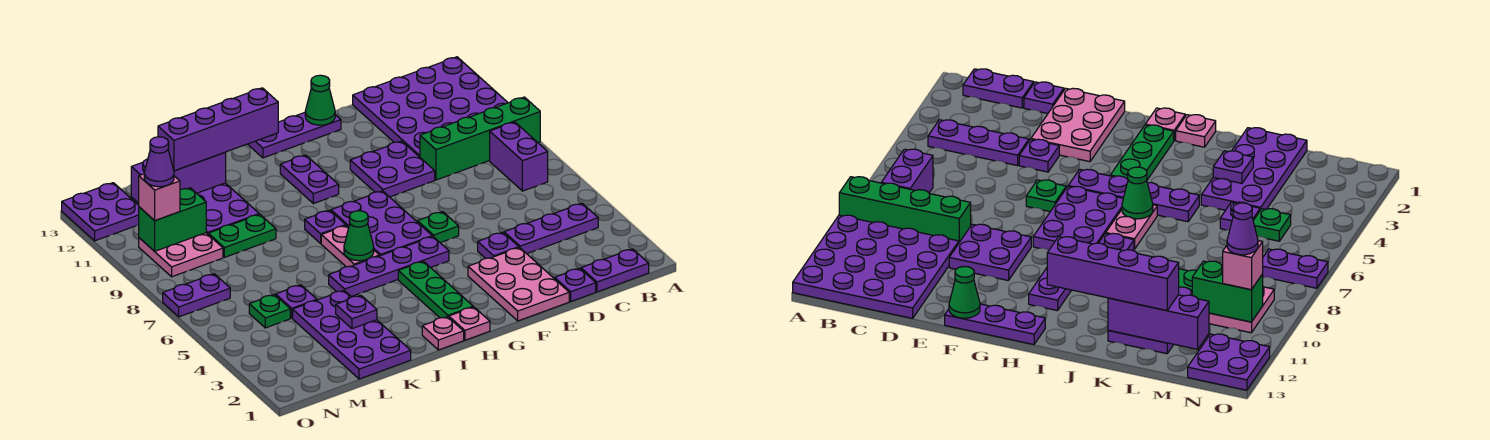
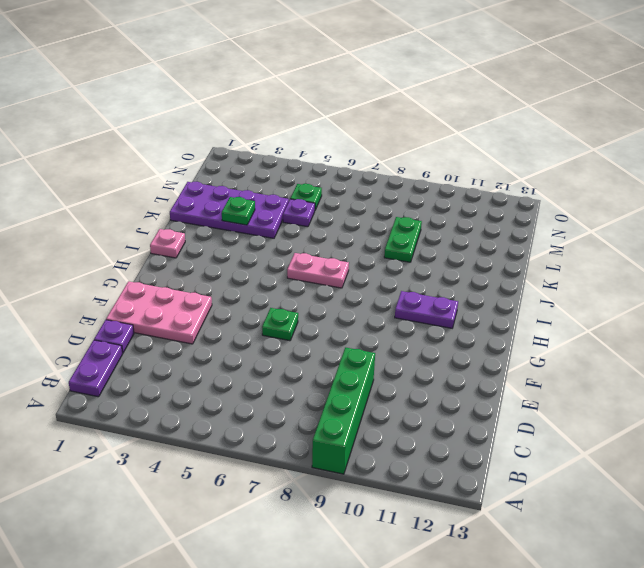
green plate K3 level 2 -> purple plate K3 level 2
none -> purple plate A10:D13 level 1
none -> purple plate B4:D4 level 1
none -> purple brick B7:B8 level 1
none -> purple plate E4 level 1

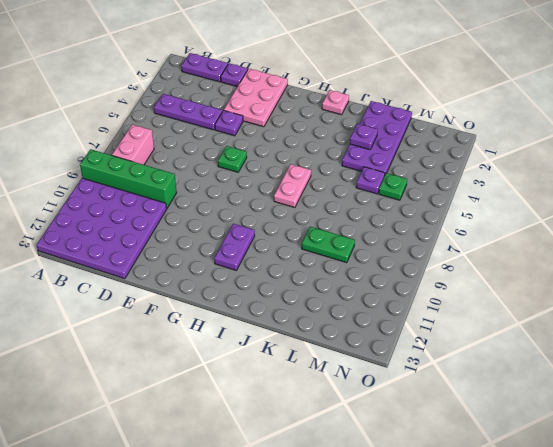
pink brick B7:B8 level 1 -> purple brick B7:B8 level 1
none -> purple plate E9:F10 level 1
none -> purple plate F13:H13 level 1
none -> purple plate G5:J5 level 1
none -> purple plate G6:H8 level 1

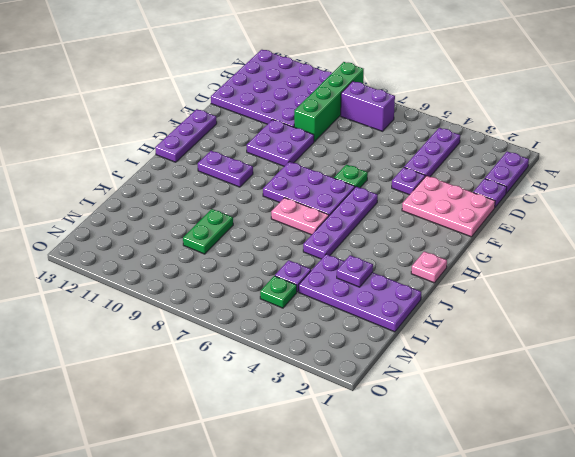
none -> pink plate H1 level 1
none -> green plate H2:H4 level 1
none -> purple plate I8 level 1
none -> purple plate K10:L12 level 1

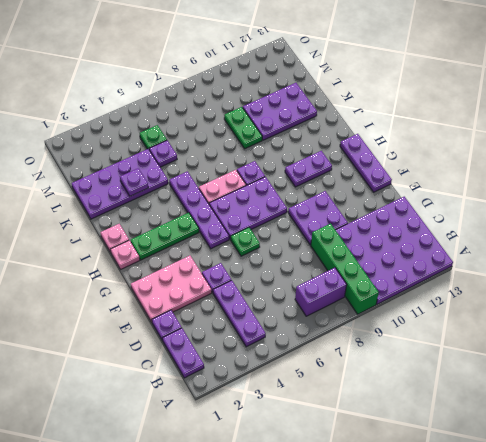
none -> pink plate M9:N10 level 1
none -> purple plate N7:O7 level 1
none -> purple plate N12:O13 level 1
none -> green cone F13 level 2

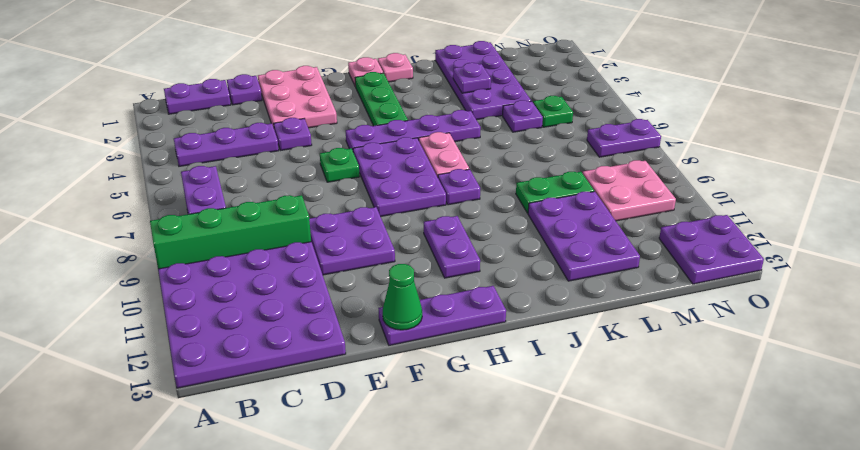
none -> green cone I6 level 2
none -> purple brick K12:M12 level 2
none -> green brick M10:N10 level 2
none -> purple brick I12:L12 level 3

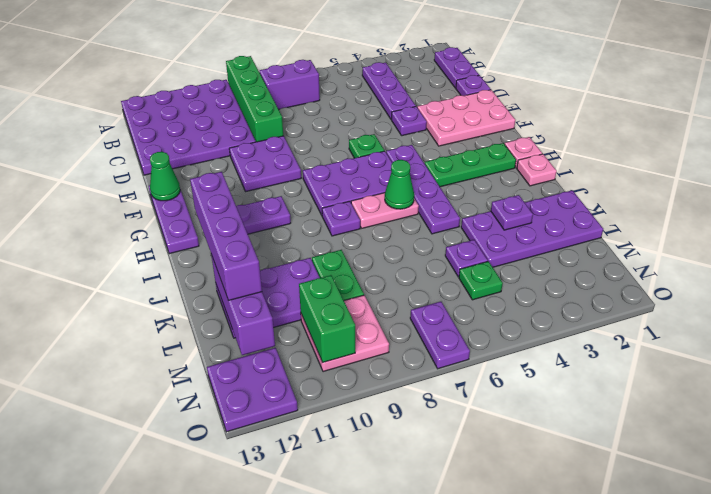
none -> pink brick N10 level 3
none -> purple cone N10 level 4

